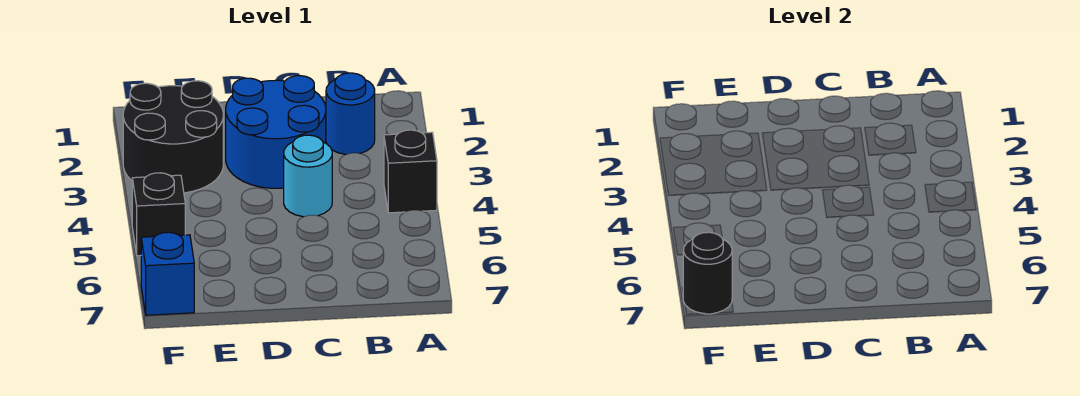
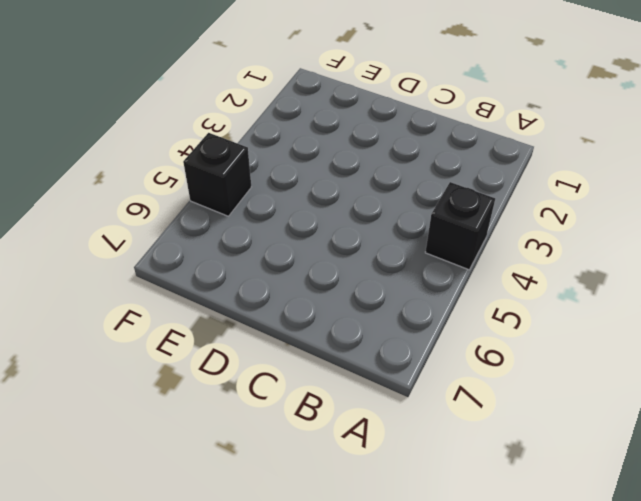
none -> blue round brick B2 level 1
none -> blue round brick C2:D3 level 1

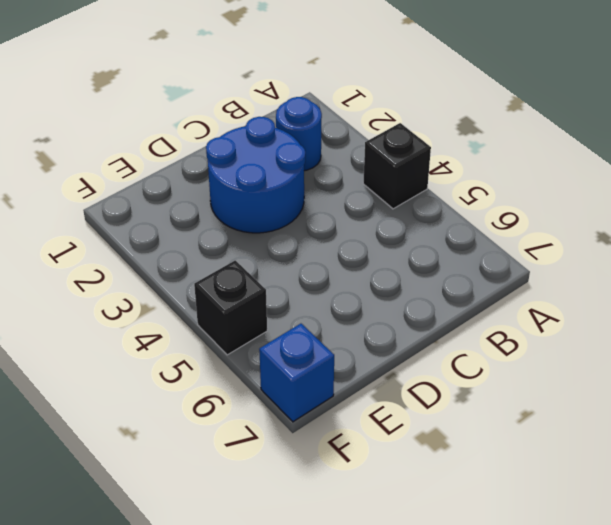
none -> cyan round brick C4 level 1
none -> black round brick E2:F3 level 1

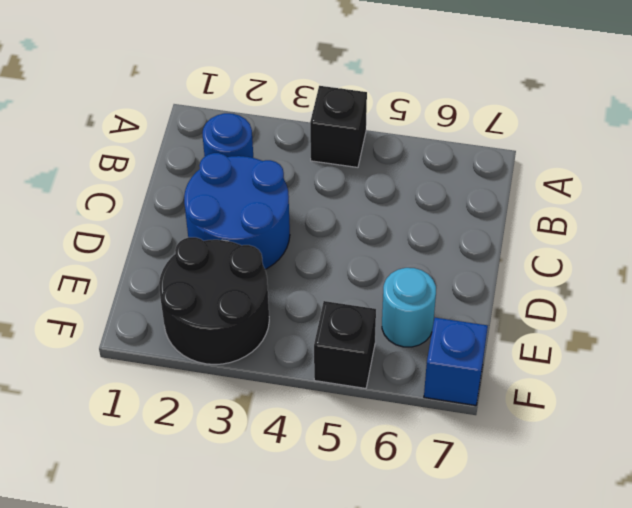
cyan round brick E6 level 1 -> cyan round brick C4 level 1
none -> black round brick F7 level 2

